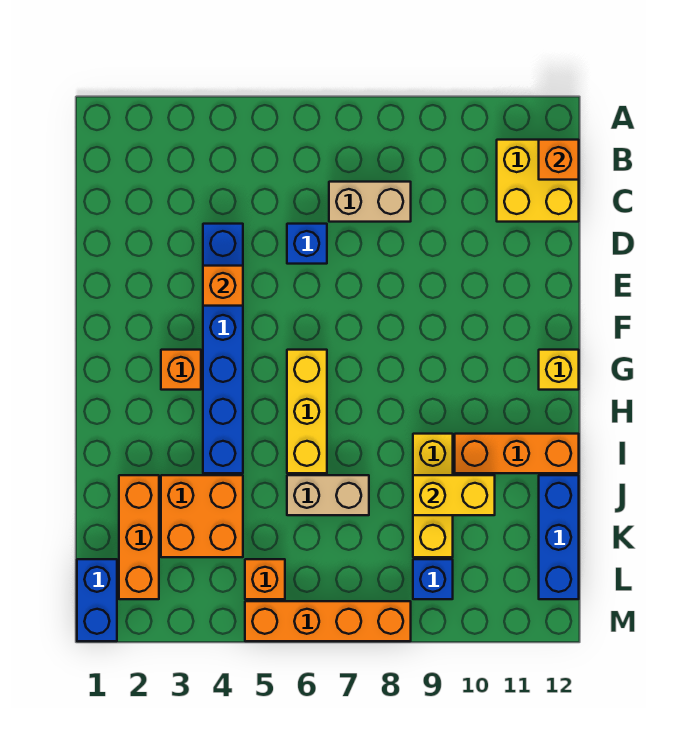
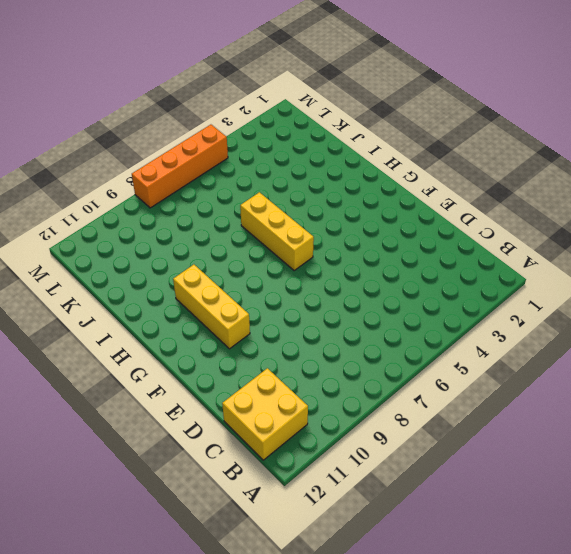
yellow brick F10:H10 level 1 -> yellow brick I9:K9 level 1
none -> tan brick C7:C8 level 1
none -> blue brick D4:I4 level 1
none -> blue brick D6 level 1

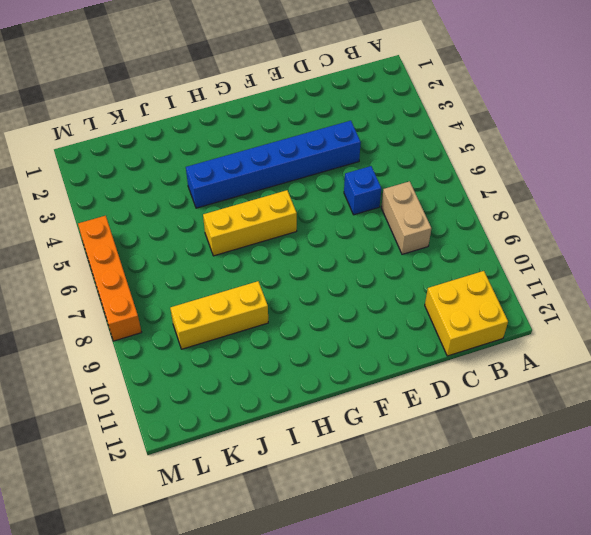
none -> orange brick G3 level 1
none -> yellow brick G12 level 1
none -> orange brick I10:I12 level 1

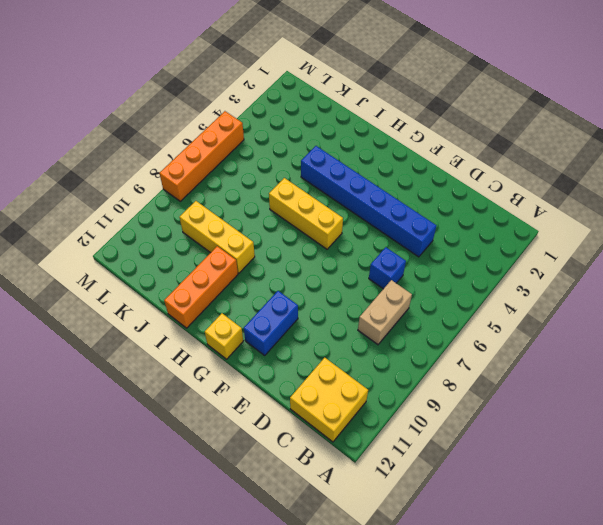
blue brick F10:F11 level 1 -> blue brick L1:M1 level 1
none -> orange brick G3 level 1
none -> orange brick J2:L2 level 1
none -> orange brick J3:K4 level 1

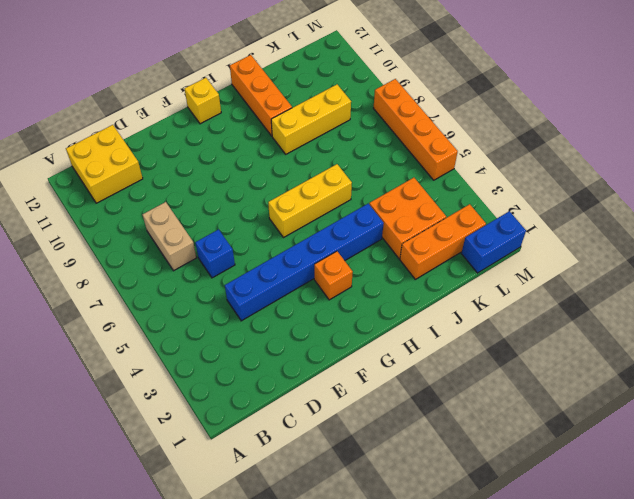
none -> tan brick J6:J7 level 1
none -> blue brick J12:L12 level 1
none -> orange brick L5 level 1

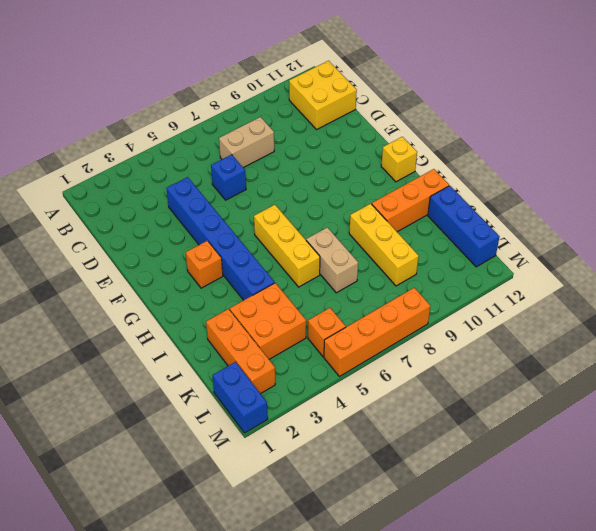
tan brick I7:J7 level 1 -> tan brick J6:J7 level 1
none -> blue brick L9 level 1
none -> orange brick B12 level 2
none -> orange brick E4 level 2

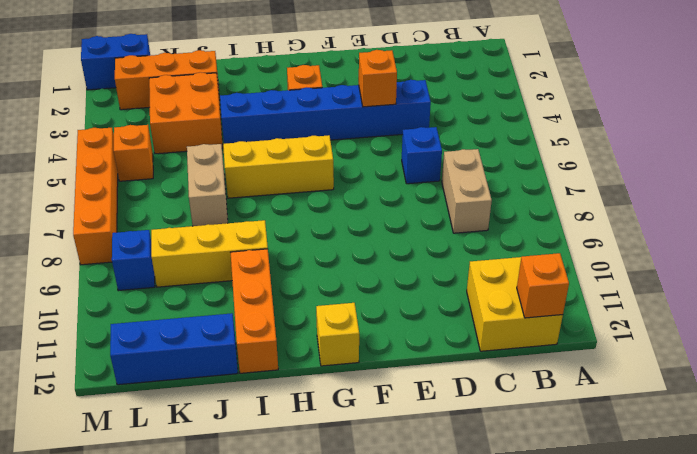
none -> yellow brick J9:J10 level 2

